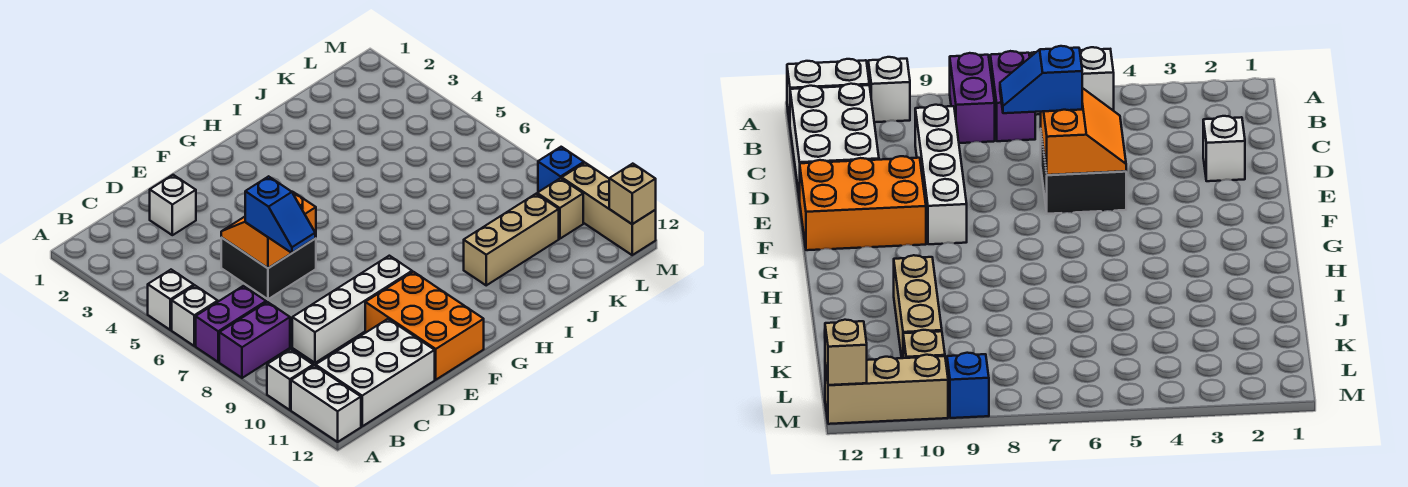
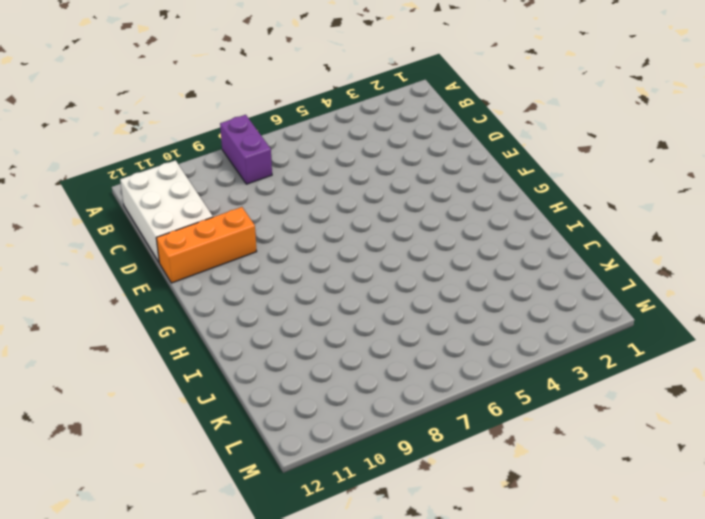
orange brick E10:E12 level 1 -> orange brick E10:F12 level 1
none -> white brick A5 level 1
none -> white brick A6 level 1
none -> purple brick A7:B7 level 1

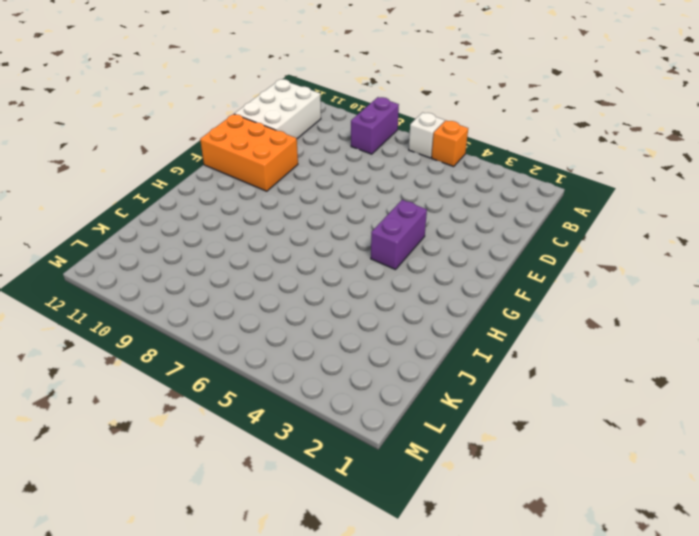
orange brick A5 level 1 -> white brick A5 level 1
purple brick F4:G4 level 1 -> purple brick A7:B7 level 1
none -> white brick A10 level 1
none -> white brick A11:A12 level 1
none -> white brick C9:F9 level 1

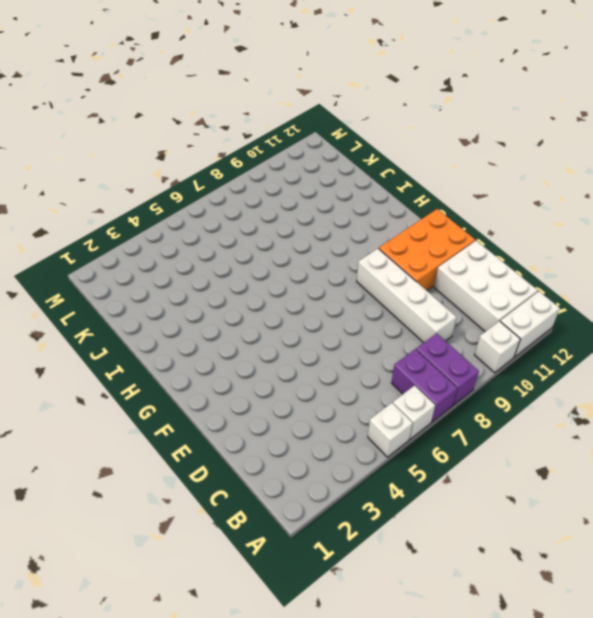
none -> white brick D2 level 1
none -> black brick D5:E6 level 1
none -> tan brick I10:K10 level 1

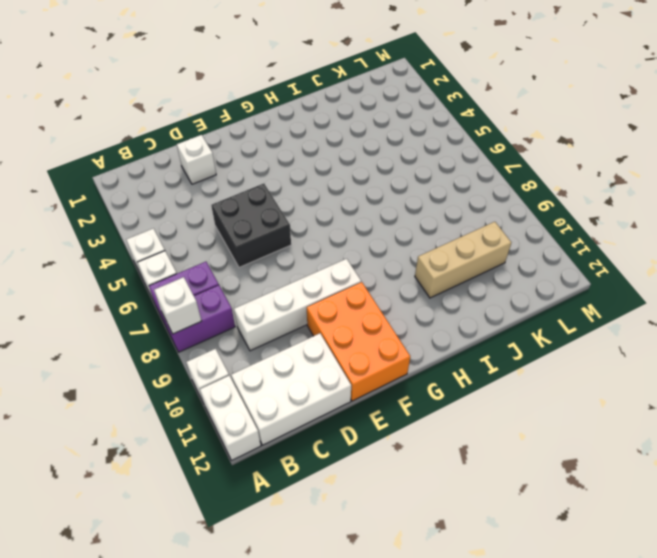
white brick A8 level 2 -> none
none -> tan brick L10 level 1
none -> blue brick M9 level 1
none -> tan brick M10:M12 level 1

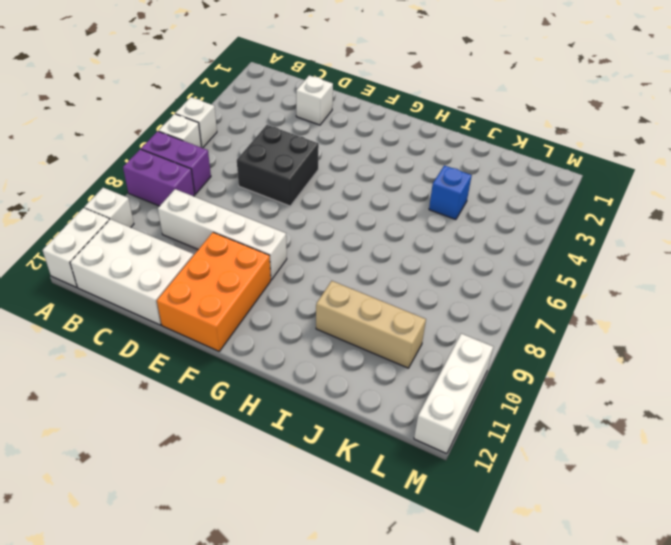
blue brick J4 level 1 -> blue brick M9 level 1
white brick M10:M12 level 1 -> tan brick M10:M12 level 1
none -> tan brick L10 level 1
none -> orange slope D5:E6 level 2 top 6
none -> tan brick M12 level 2

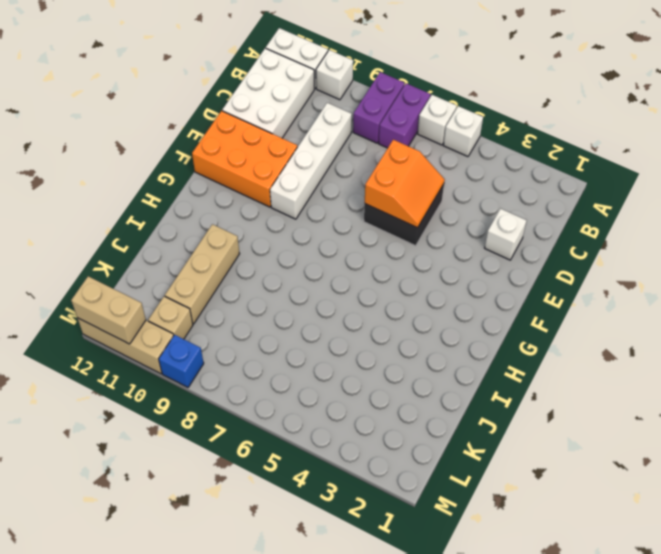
tan brick M11:M12 level 2 -> tan brick M12 level 2
none -> blue slope D6:D7 level 3 top 6

